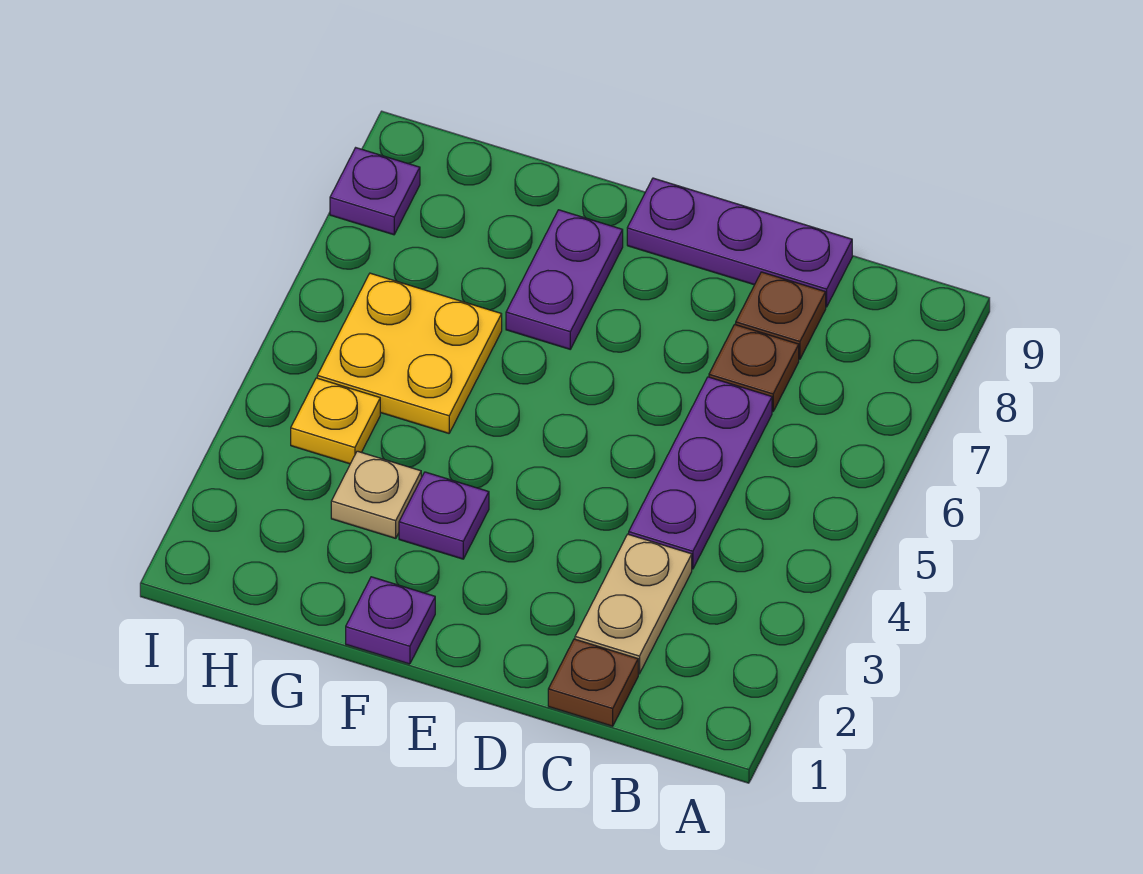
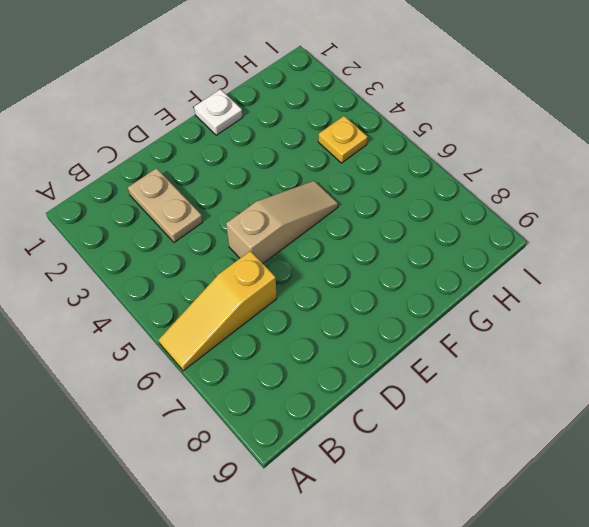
yellow slope A6:C6 level 1 top C -> purple plate C4:C6 level 1
tan slope D5:F5 level 1 top D -> none
white plate F1 level 1 -> purple plate F1 level 1
none -> brown plate C1 level 1
none -> brown plate C7 level 1
none -> brown plate C8 level 1

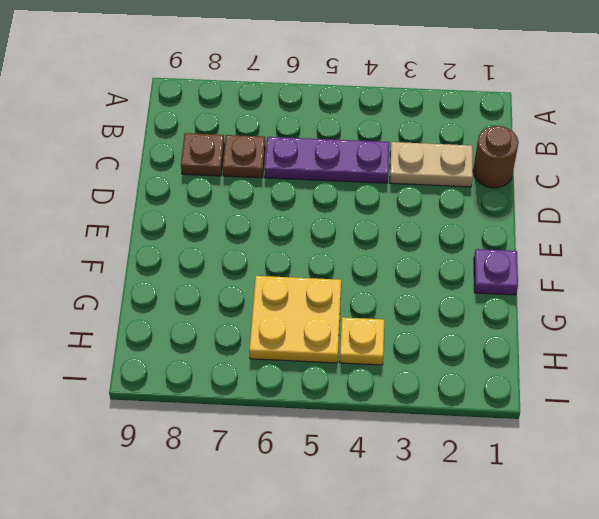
brown round brick C1 level 1 -> brown plate C1 level 1
none -> purple plate C9:E9 level 1
none -> purple plate F3 level 1
none -> purple plate F7:F8 level 1

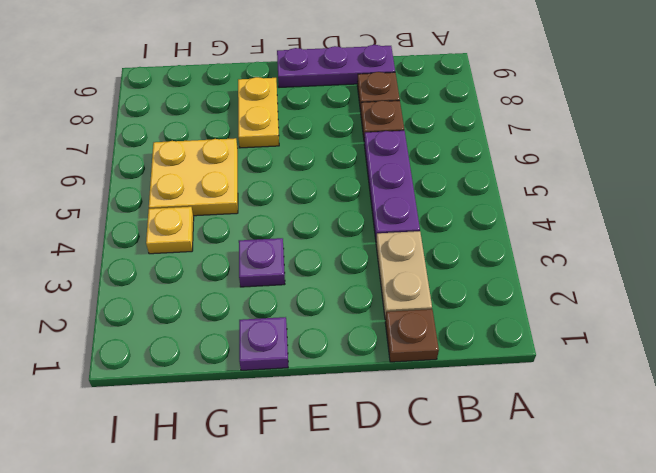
yellow plate F7:F8 level 1 -> purple plate F7:F8 level 1
none -> tan plate G3 level 1
none -> purple plate I8 level 1

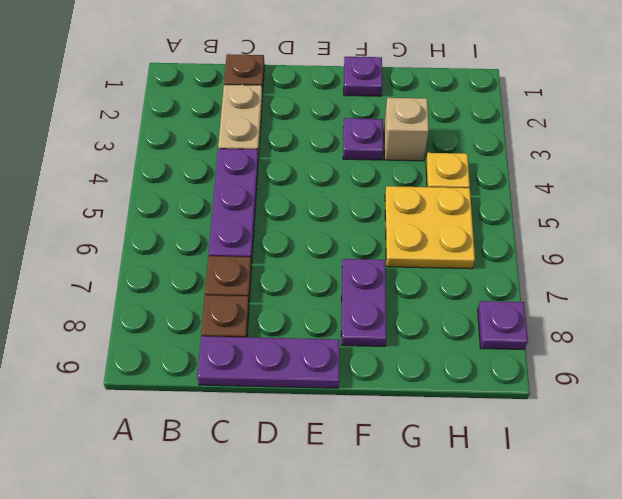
tan brick G3 level 1 -> tan plate G3 level 1

